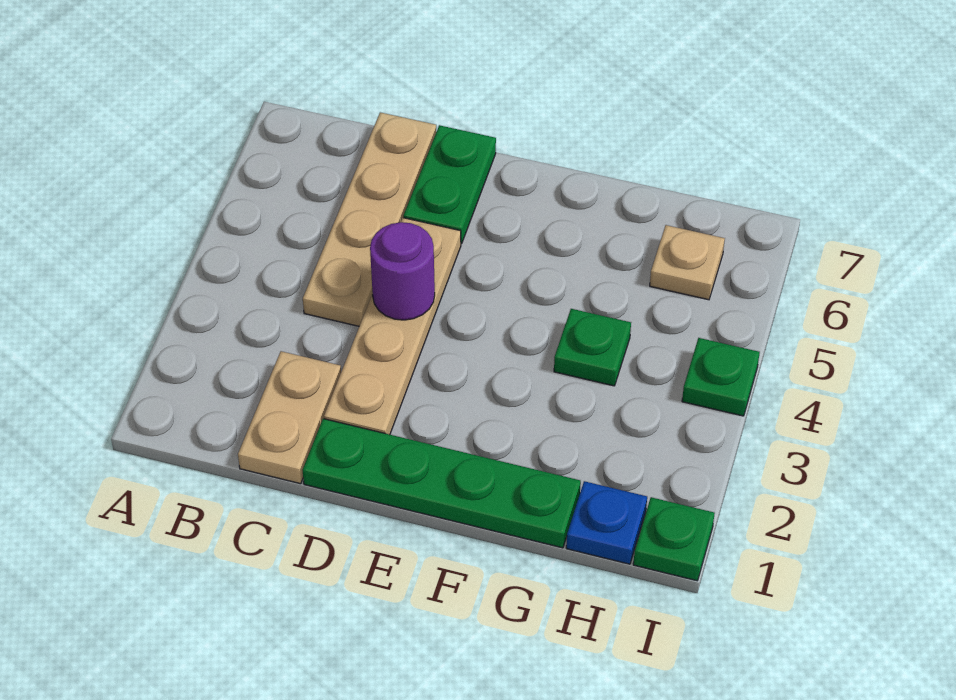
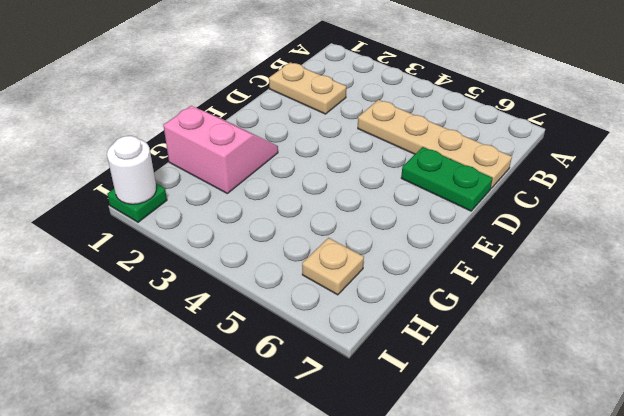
pink slope F1:G2 level 1 top G -> green plate D1:G1 level 1
white round brick I1 level 2 -> none
none -> tan plate D2:D5 level 1
none -> green plate G4 level 1

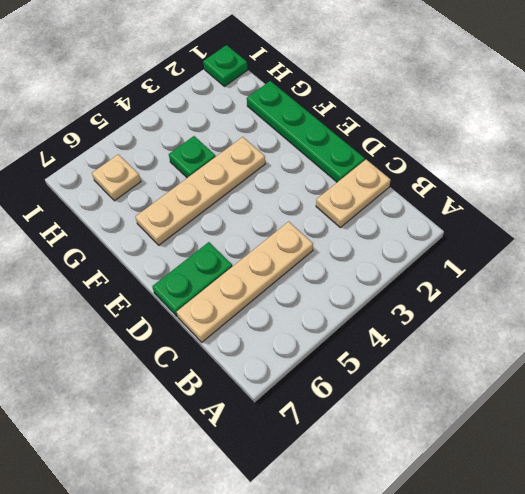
tan plate F3:F6 level 1 -> tan plate D2:D5 level 1
none -> blue plate H1 level 1
none -> green plate I4 level 1

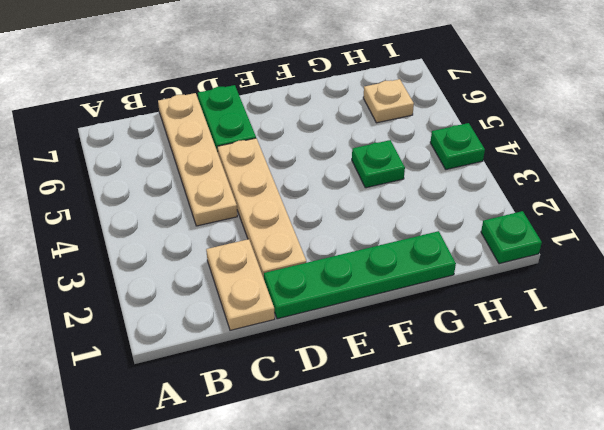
none -> blue plate H1 level 1
none -> purple round brick D4 level 2

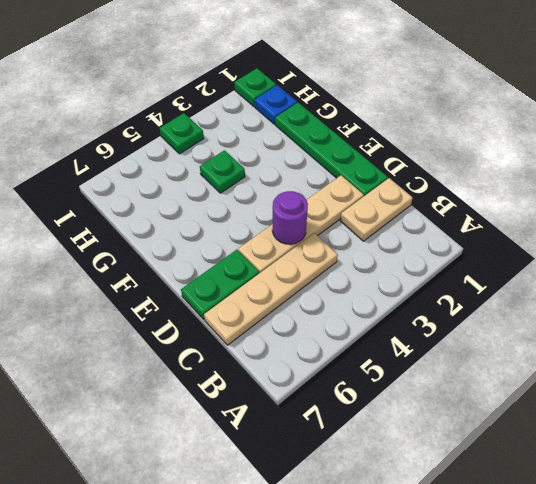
none -> tan plate H6 level 1

